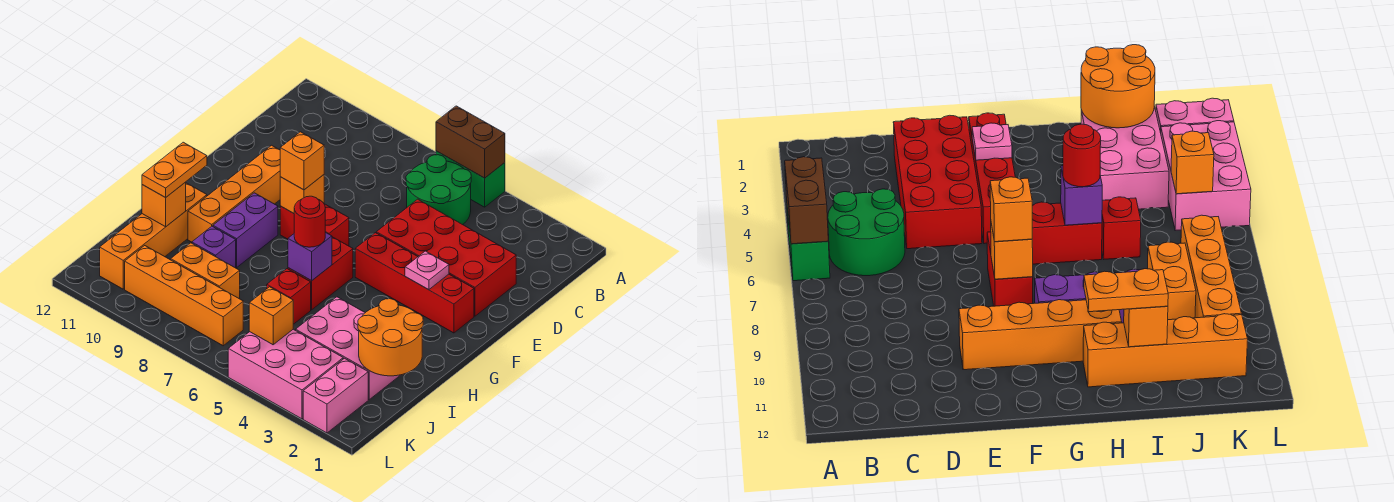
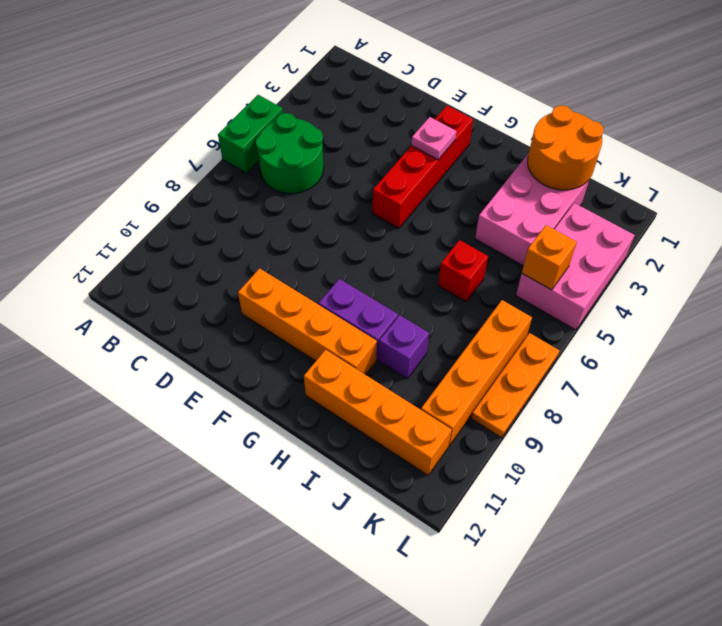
orange plate L7:L9 level 1 -> none
none -> red brick D2:E5 level 1
none -> red brick F7:F8 level 1
none -> red brick G6:H6 level 1

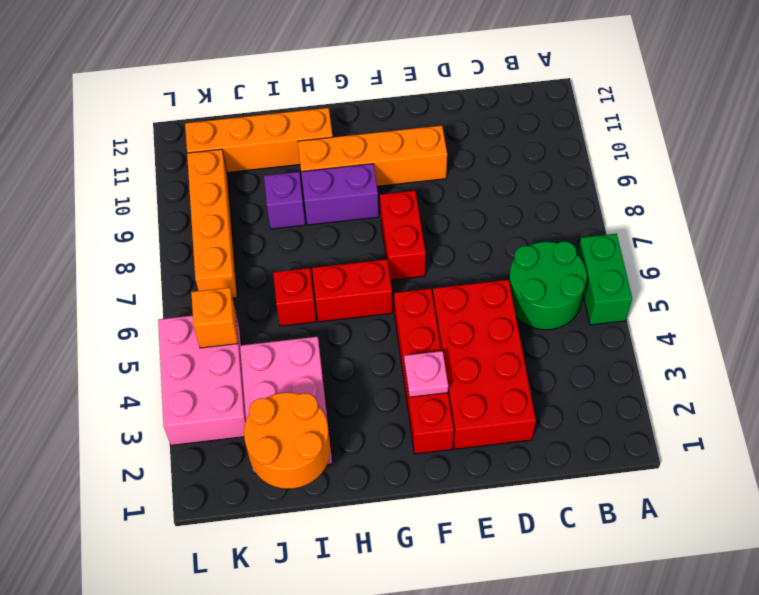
none -> orange brick J8:J9 level 1
none -> pink brick K2:L2 level 1
none -> brown brick A5:A6 level 2

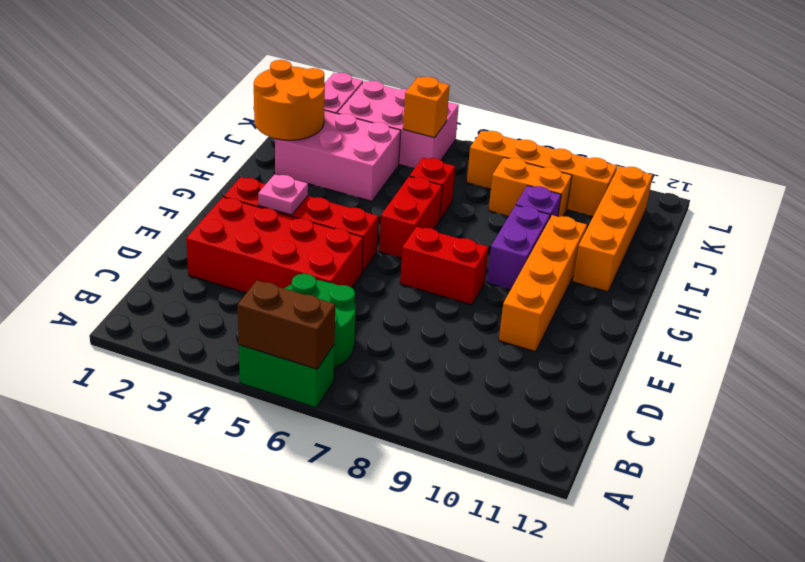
none -> orange brick F8 level 2
none -> purple brick H6 level 2
none -> orange brick I11 level 2

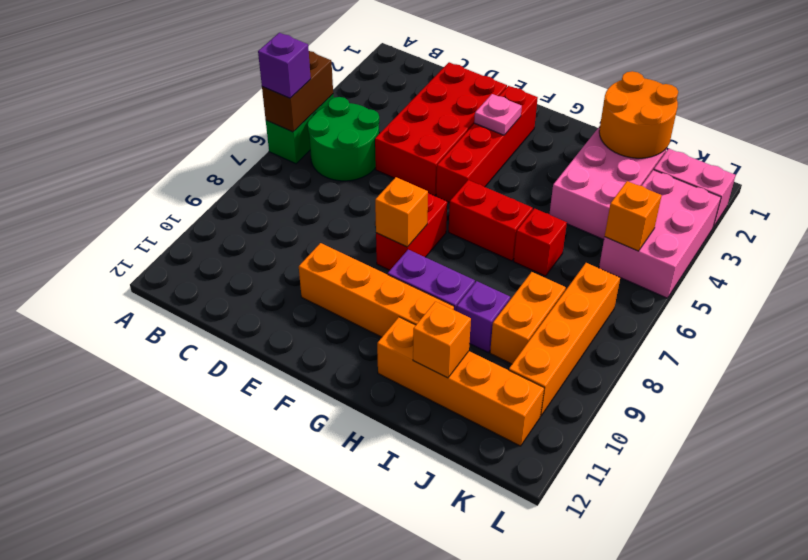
purple brick A6 level 3 -> purple brick H6 level 2
none -> orange brick F8 level 3
none -> red round brick H6 level 3
none -> orange plate H11:I11 level 3

